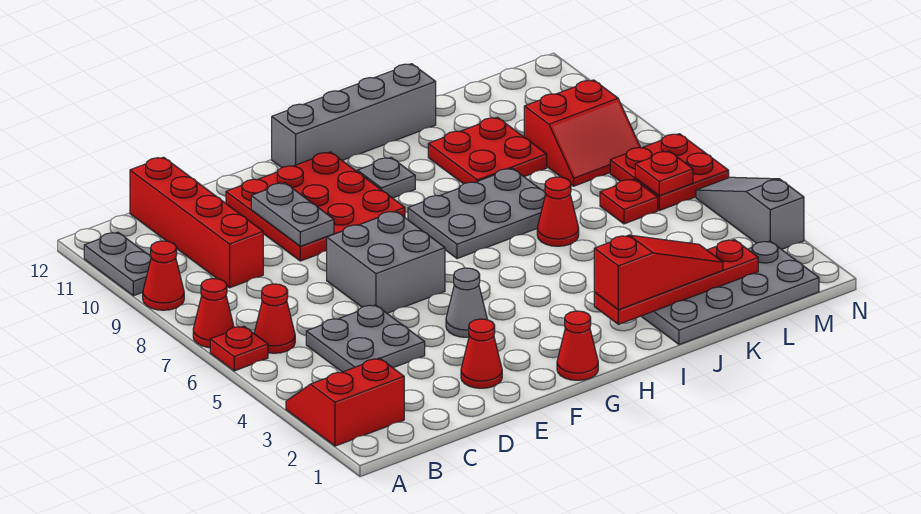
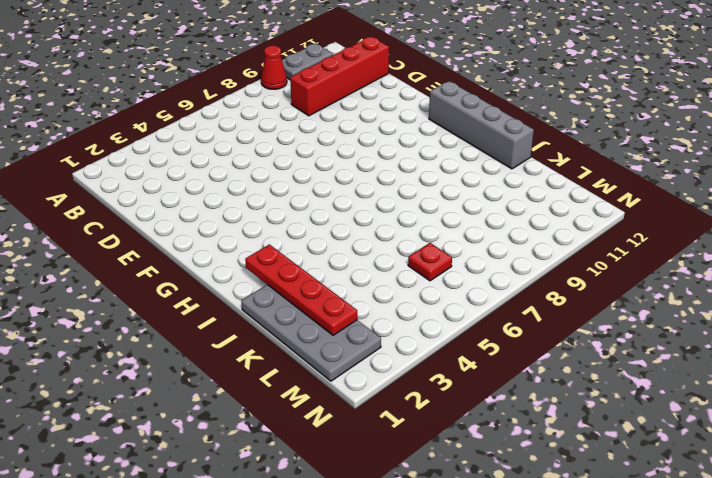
none -> red slope A2:B3 level 1 top 2
none -> red plate A6 level 1
none -> red cone A7 level 1

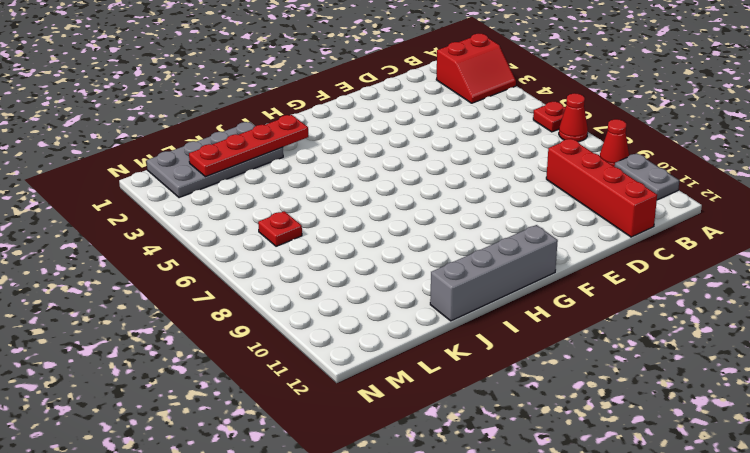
none -> red cone B6 level 1
none -> grey plate C4:D5 level 1
none -> red cone E2 level 1

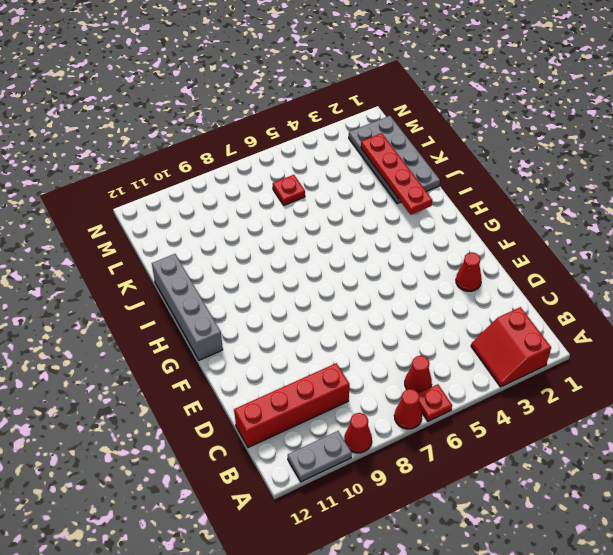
none -> grey plate C4:D5 level 1
none -> grey brick E6:F7 level 1
none -> red plate E9:G11 level 1

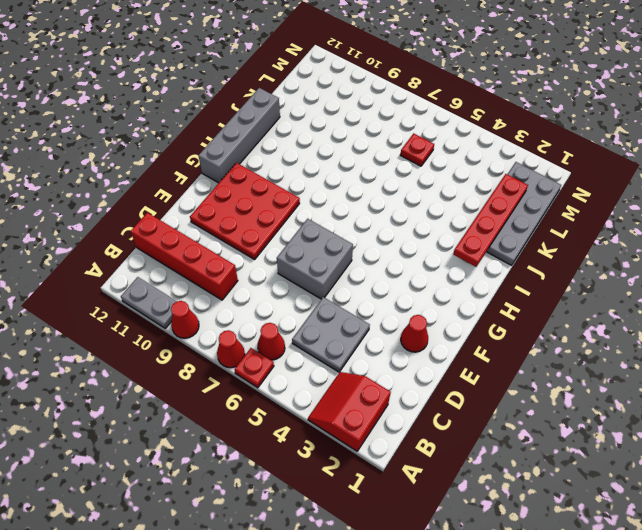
none -> grey cone F4 level 1
none -> red cone G1 level 1
none -> grey plate H7:J8 level 1

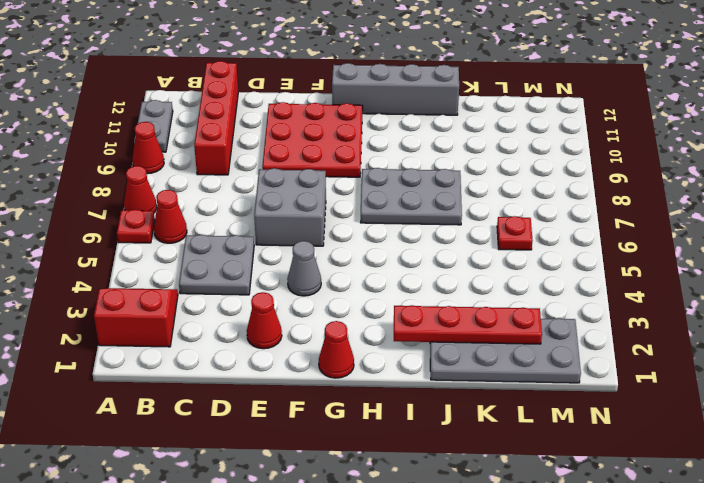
none -> grey plate H10 level 1
none -> red cone J6 level 1
none -> red plate J9:K10 level 1

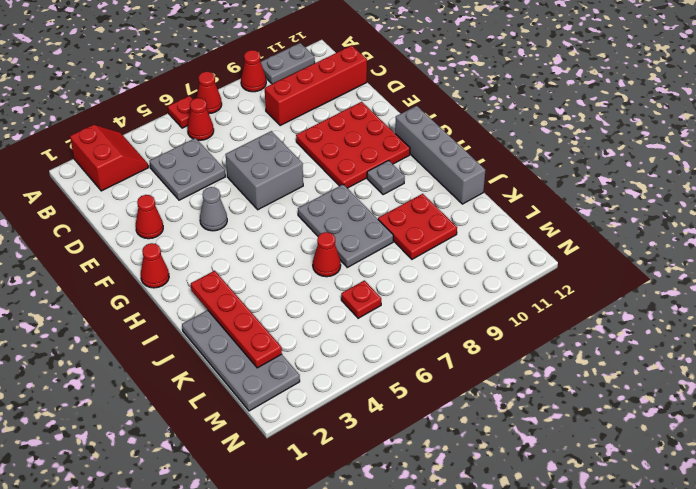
none -> red slope L8:M9 level 1 top 9
none -> red plate M6:N7 level 1
none -> grey slope N3:N5 level 1 top 3

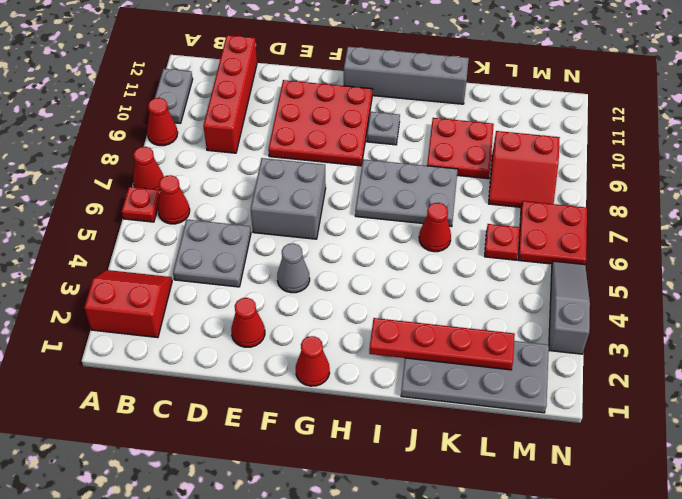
none -> grey plate E9:E10 level 2
none -> red plate M6 level 2
none -> red slope I2:K2 level 3 top I

